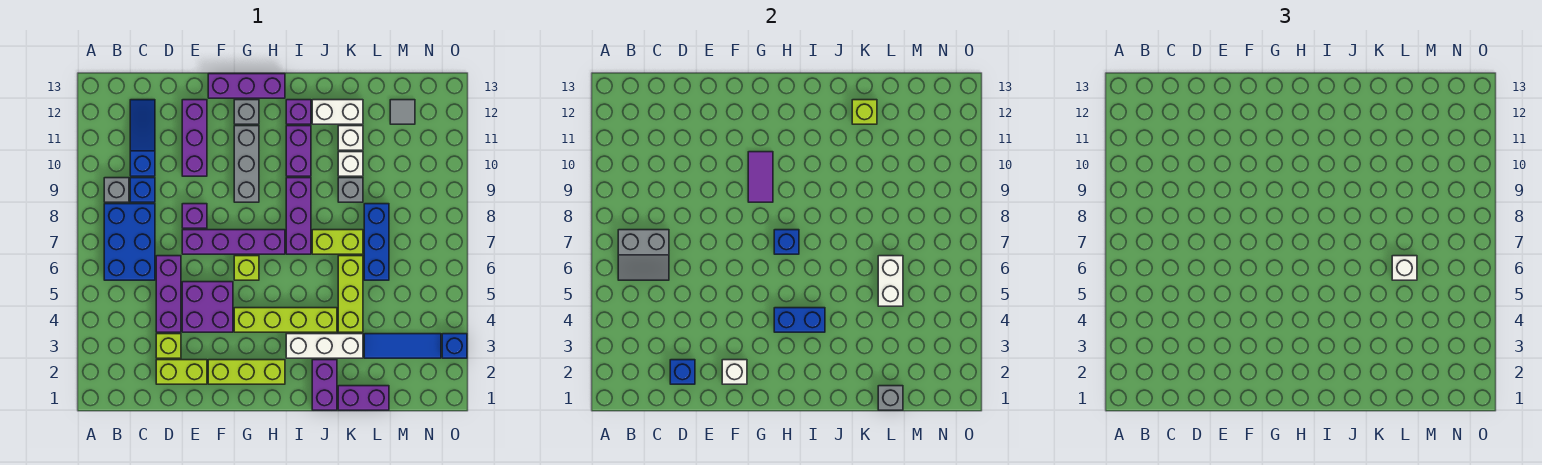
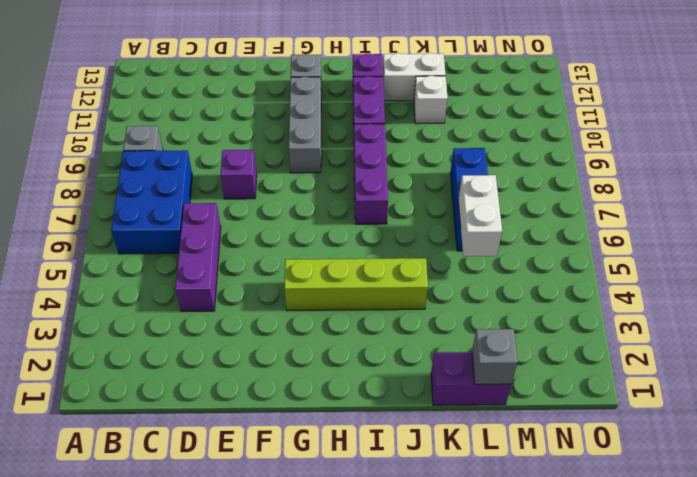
none -> blue brick C9 level 1
none -> blue slope C10:C12 level 1 top 10
none -> lime brick D2:E2 level 1
none -> lime brick D3 level 1

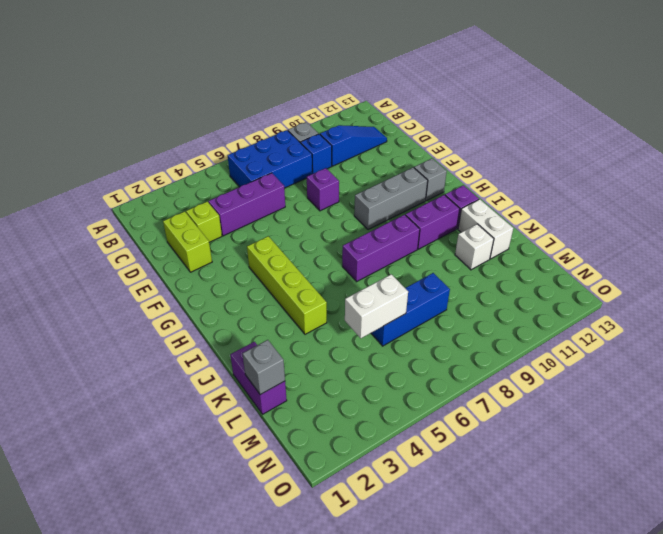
none -> purple brick E4:F5 level 1
none -> purple brick E7:H7 level 1
none -> purple brick E10:E12 level 1
none -> lime brick F2:H2 level 1

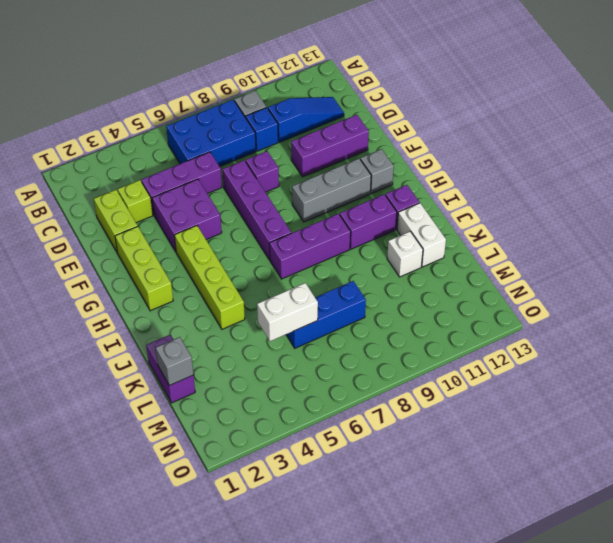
none -> purple brick F13:H13 level 1
none -> lime brick G6 level 1
none -> white brick I3:K3 level 1
none -> purple brick J1:J2 level 1

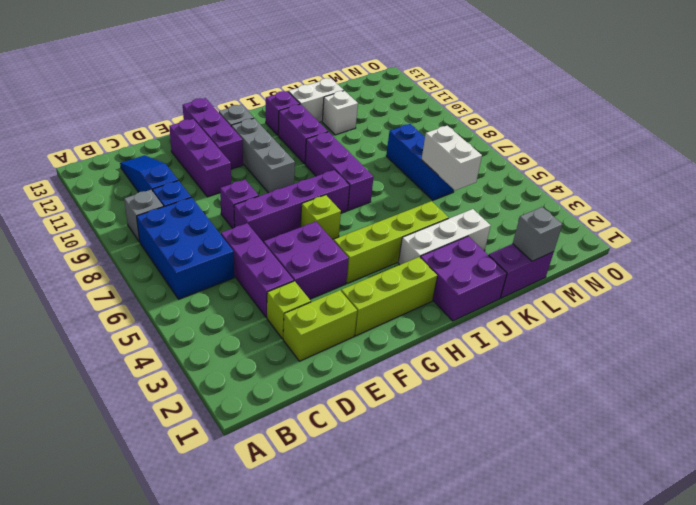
purple brick F11:F13 level 1 -> purple brick F13:H13 level 1
purple brick I1:J2 level 1 -> purple brick J1:J2 level 1
none -> lime brick J7:K7 level 1
none -> lime brick K4:K6 level 1
none -> grey brick K9 level 1
none -> white brick K10 level 1

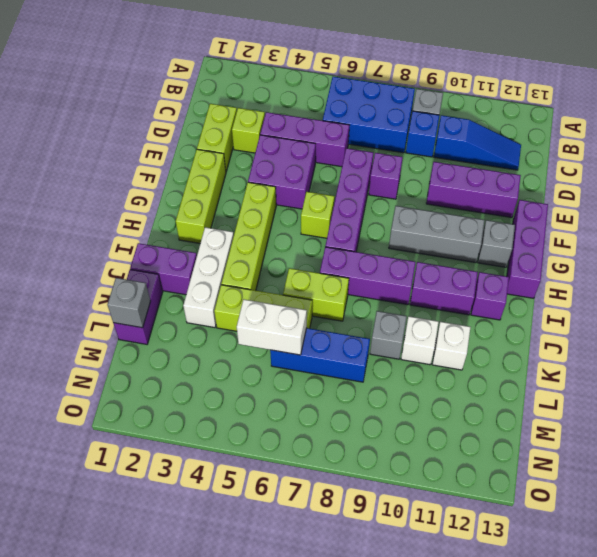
lime brick J6:J7 level 1 -> lime brick J7:K7 level 1
none -> white brick J12:K12 level 1
none -> blue tile L3:N3 level 1
none -> grey tile M12 level 1
none -> blue brick O3 level 1

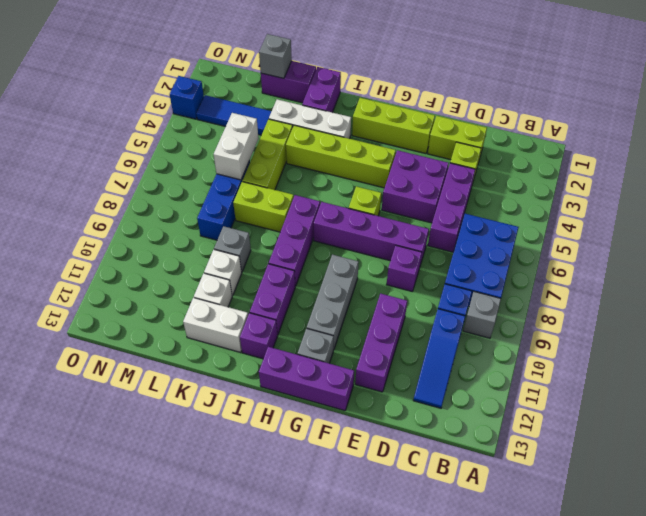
none -> grey tile M12 level 1
none -> grey slope B6:C7 level 2 top 7
none -> blue brick D2 level 2
none -> white brick F2 level 2

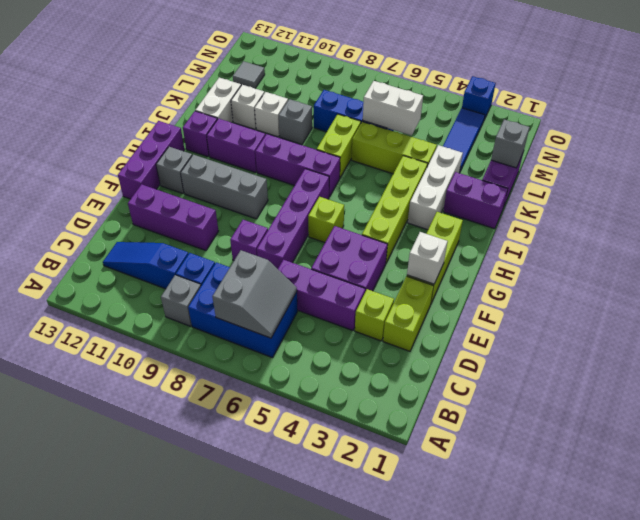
none -> blue brick D2 level 2
none -> purple tile G9:G10 level 2
none -> blue brick H4:I4 level 2
none -> blue brick H7 level 2

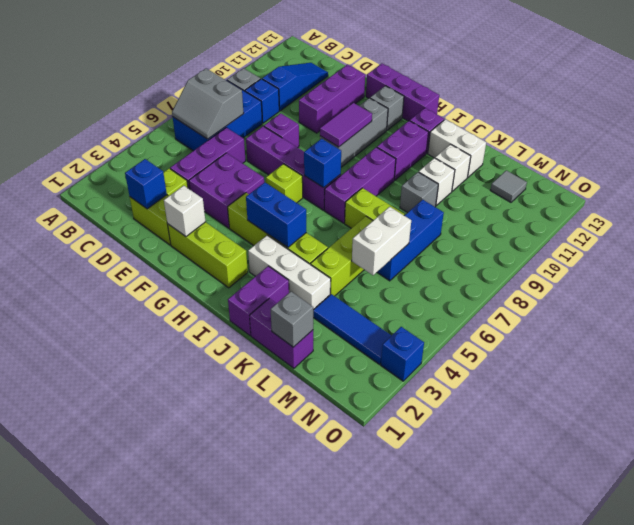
none -> lime brick K12 level 2
none -> white brick L6 level 3

